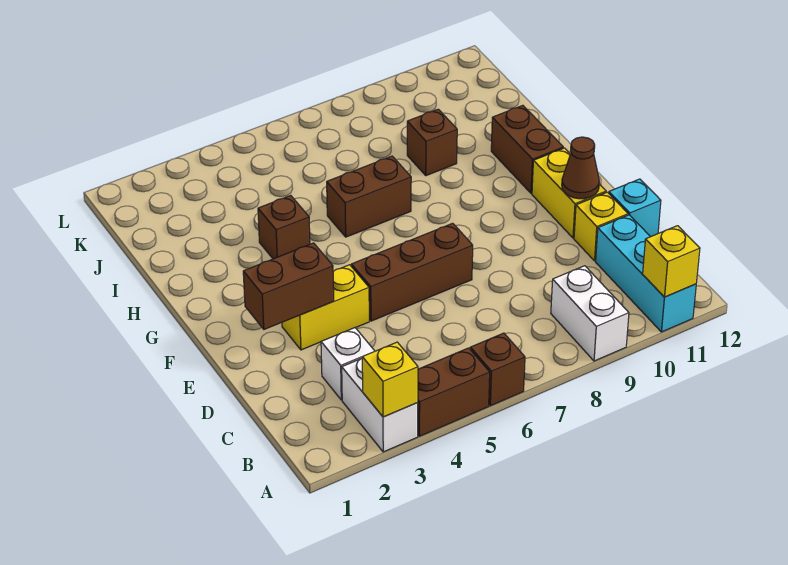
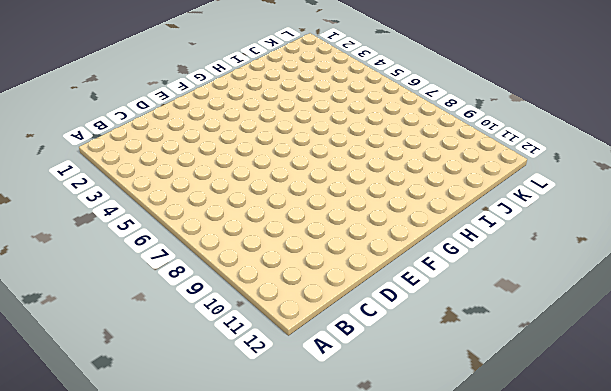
none -> white brick A3:B3 level 1
none -> brown brick A4:A5 level 1
none -> brown brick A6 level 1

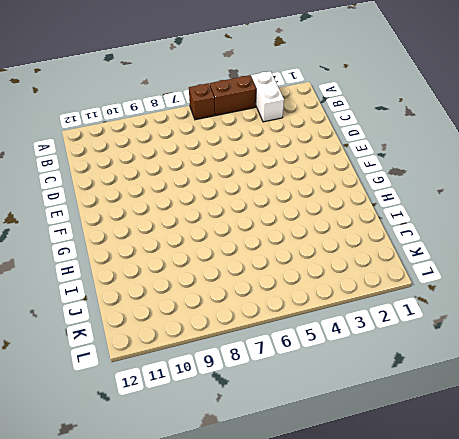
none -> white brick A9:B9 level 1
none -> cyan brick A11:C11 level 1
none -> white brick C3 level 1

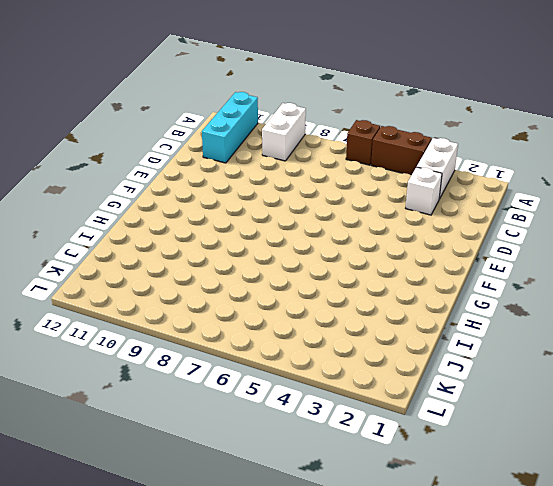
none -> yellow brick D11 level 1
none -> cyan brick D12 level 1
none -> yellow brick E3:E4 level 1

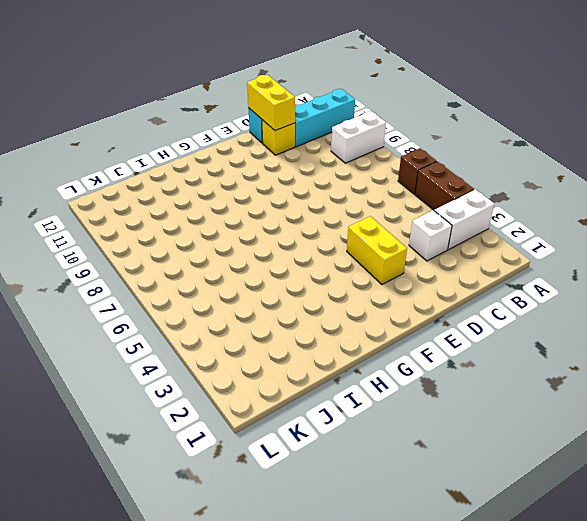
yellow brick D11:D12 level 2 -> yellow brick E11:F11 level 1
none -> brown brick E5:E7 level 1
none -> brown brick G11:H11 level 1
none -> brown brick H4 level 1

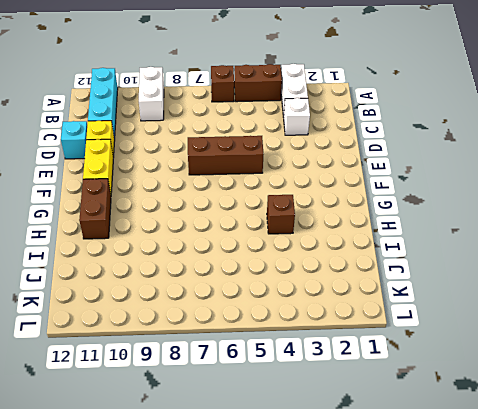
none -> yellow brick E3:E4 level 1
none -> brown brick H6:H7 level 1
none -> brown brick I9 level 1

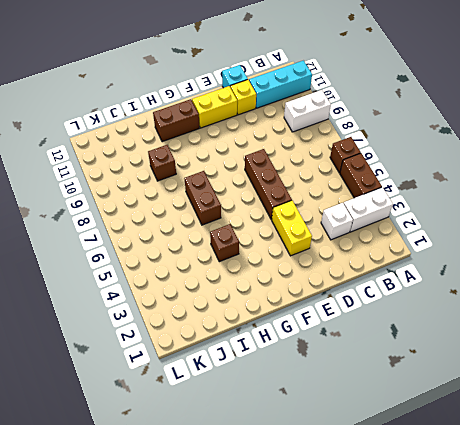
none -> yellow brick A3 level 2
none -> yellow brick A11 level 2
none -> brown brick E2:E3 level 2

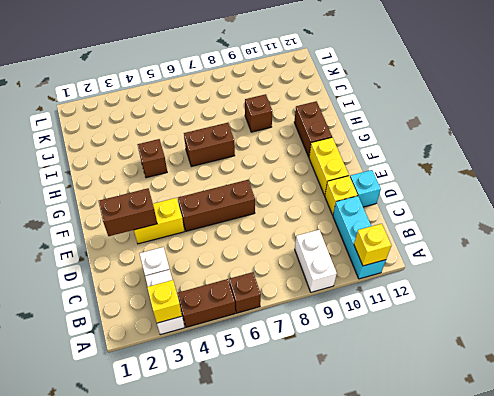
none -> brown cone E11 level 2

